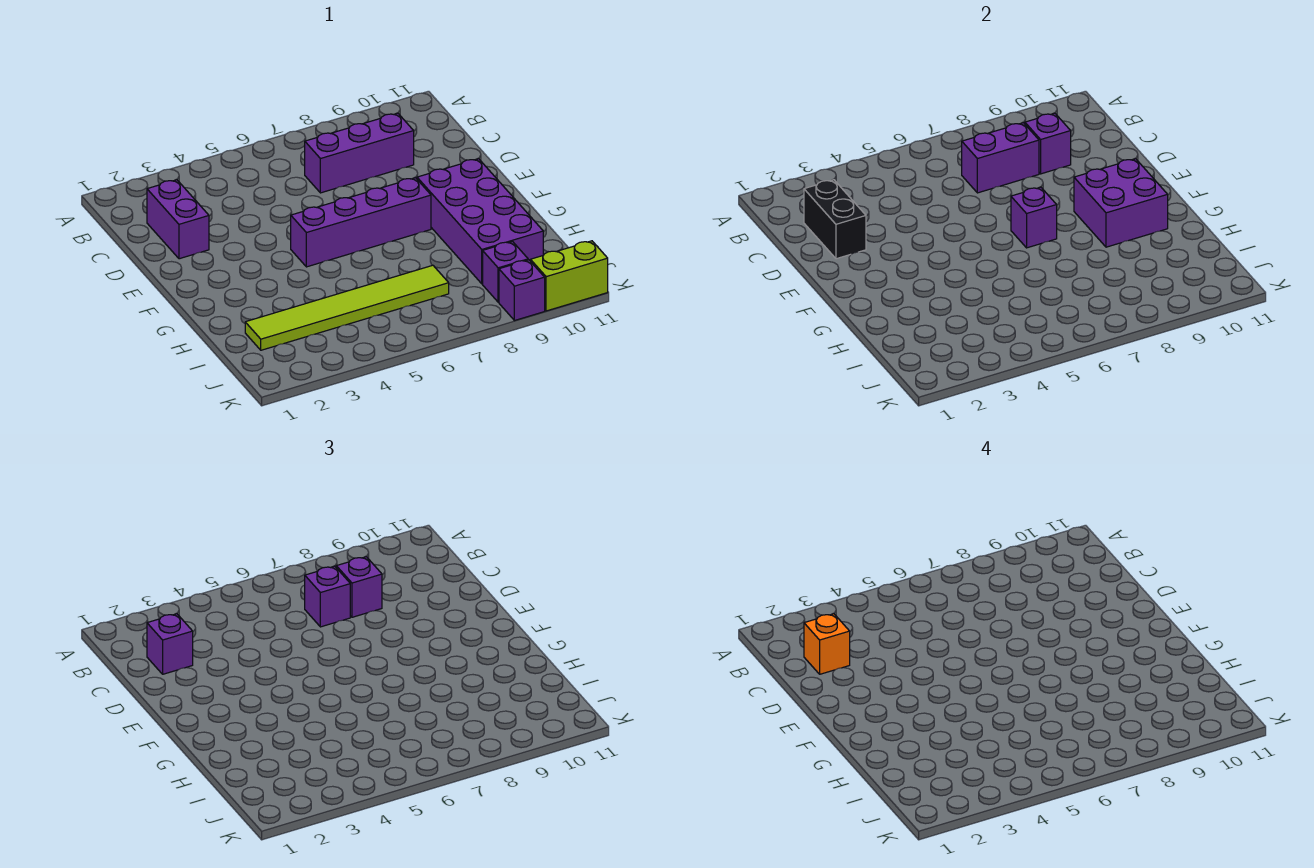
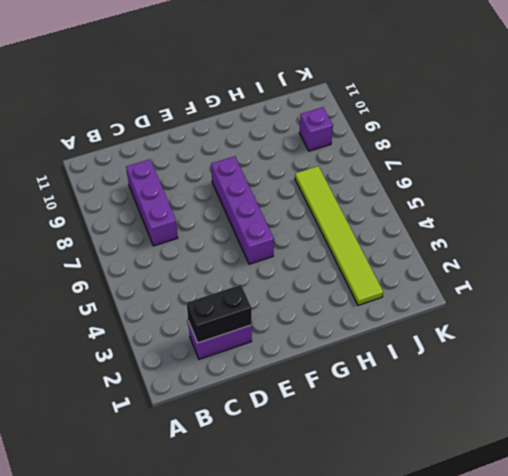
none -> purple brick F9:I10 level 1
none -> purple brick K9 level 1
none -> lime brick K10:K11 level 1

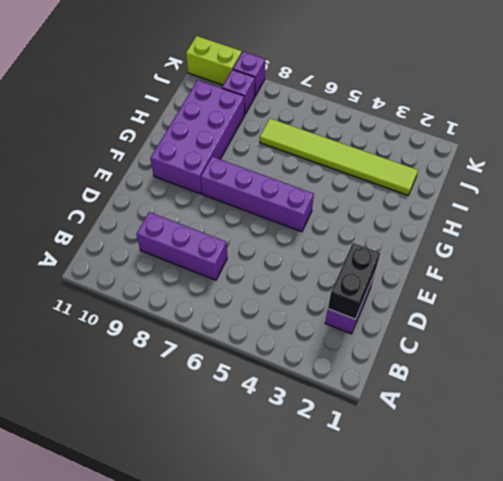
none -> purple brick C7:C8 level 2
none -> purple brick C9 level 2
none -> purple brick F7 level 2

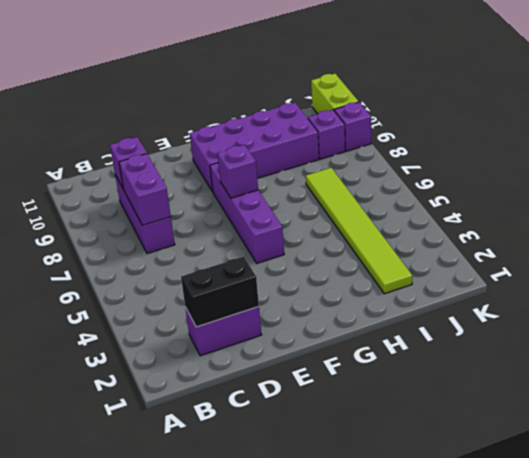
none -> purple brick F9:G10 level 2
none -> purple brick C2 level 3
none -> purple brick C7 level 3

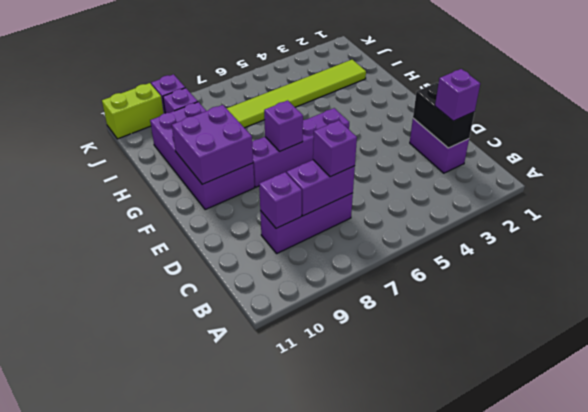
none -> purple brick C8 level 3
none -> orange brick C2 level 4

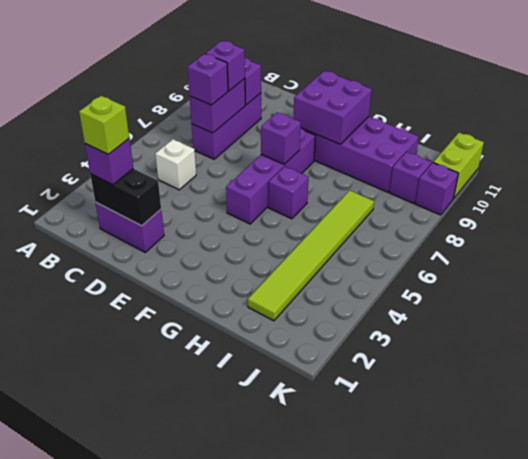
lime brick C2 level 4 -> orange brick C2 level 4
white brick C5 level 1 -> none
purple brick G6 level 1 -> none

